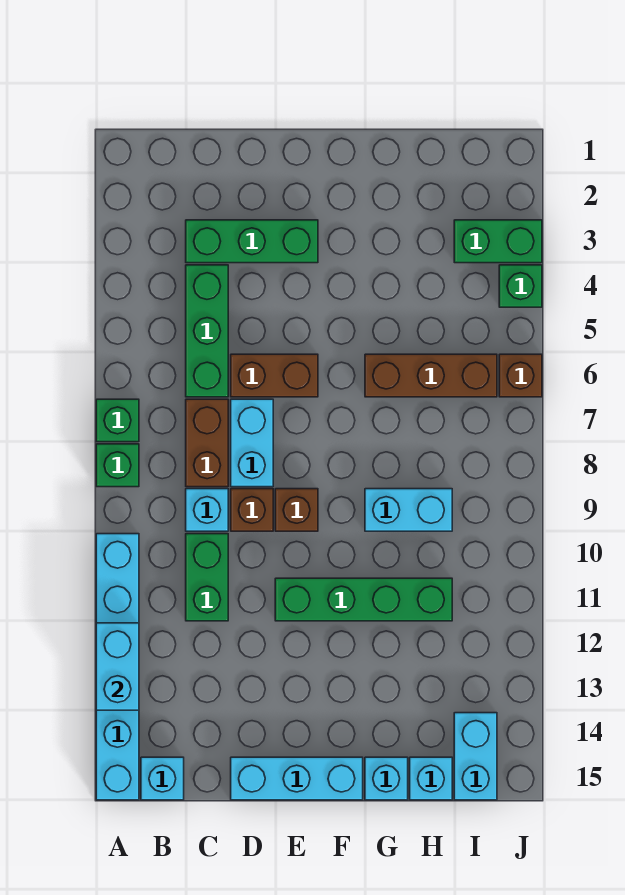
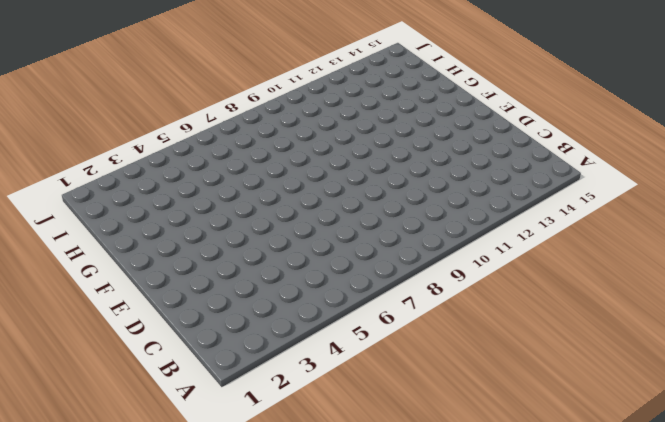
none -> green brick A7 level 1
none -> green brick A8 level 1
none -> cyan brick A10:A15 level 1

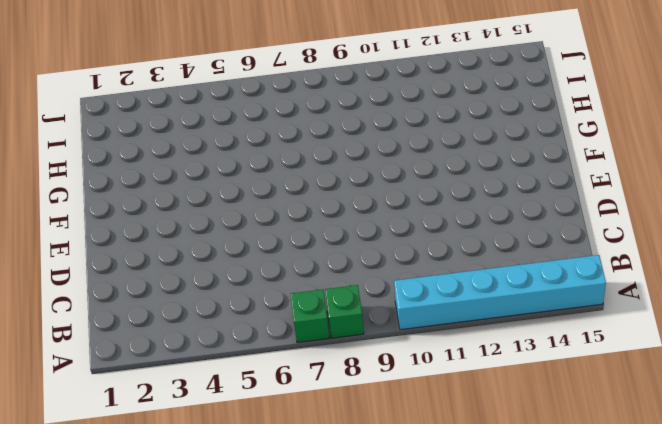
none -> cyan brick B15 level 1
none -> green brick C3:E3 level 1
none -> green brick C4:C6 level 1

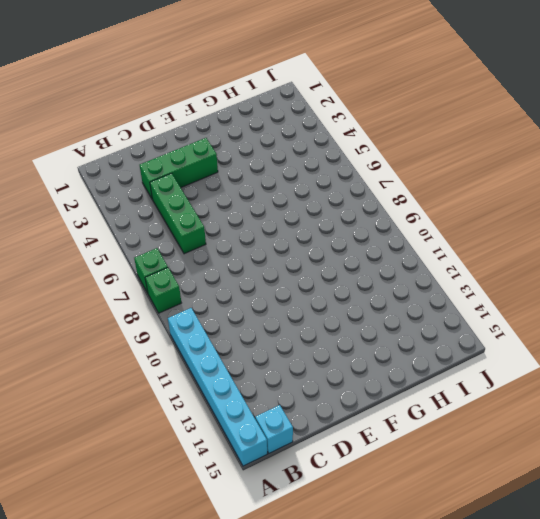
none -> brown brick C7:C8 level 1
none -> cyan brick C9 level 1
none -> green brick C10:C11 level 1

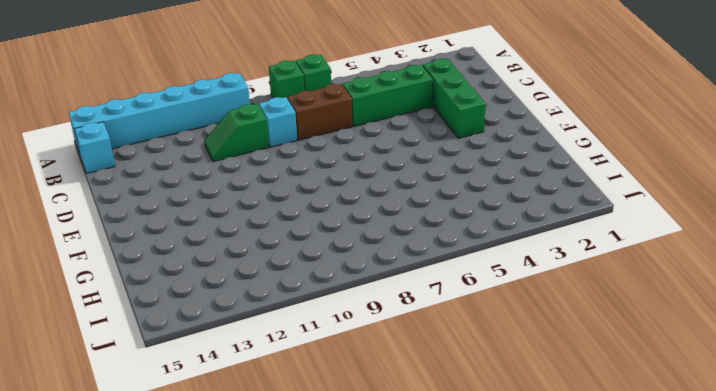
green slope C10:C11 level 1 top 10 -> green brick C10:C11 level 1
none -> brown brick D6:E6 level 1
none -> cyan brick D7:D8 level 1
none -> brown brick D9 level 1

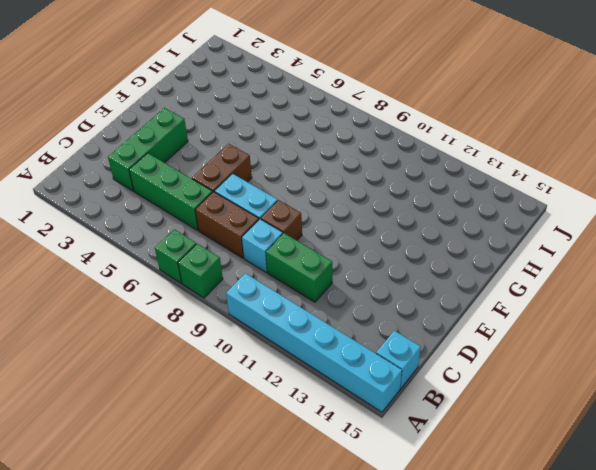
none -> cyan brick D15:F15 level 1
none -> brown brick E9 level 1
none -> green brick E11:H11 level 1

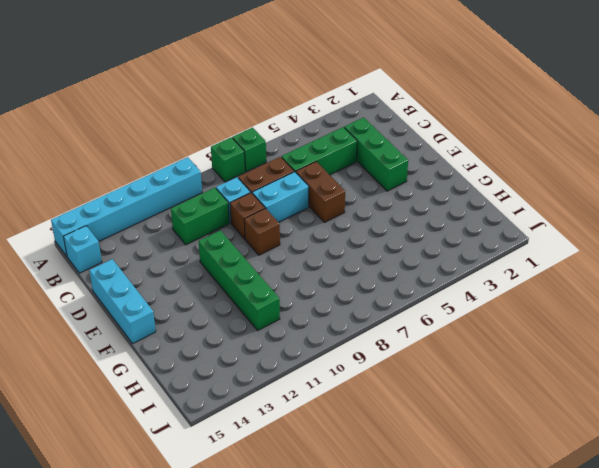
none -> brown brick G6:I6 level 1
none -> cyan brick G9:H9 level 1
none -> cyan brick G15 level 1

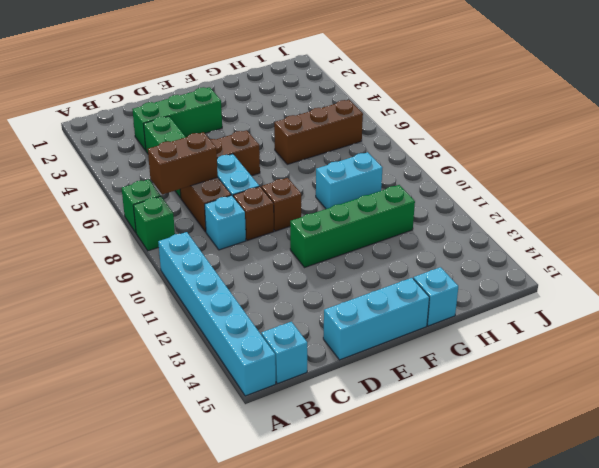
brown brick B7:C7 level 2 -> none
none -> green brick C10:C11 level 1
none -> cyan brick H15 level 1
none -> green brick I3:J3 level 1

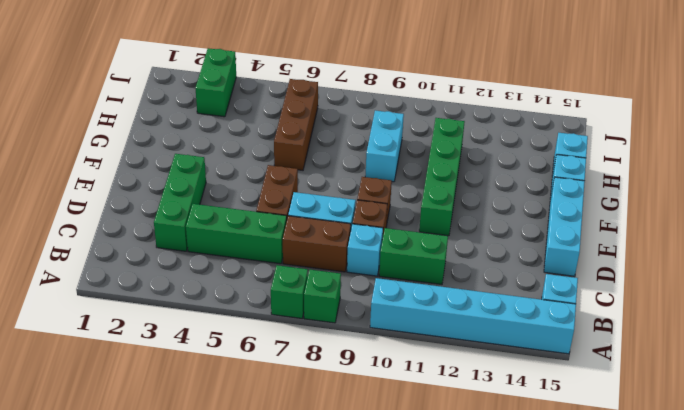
none -> cyan brick I14:I15 level 1
none -> green brick J4 level 1
none -> brown brick J6 level 1

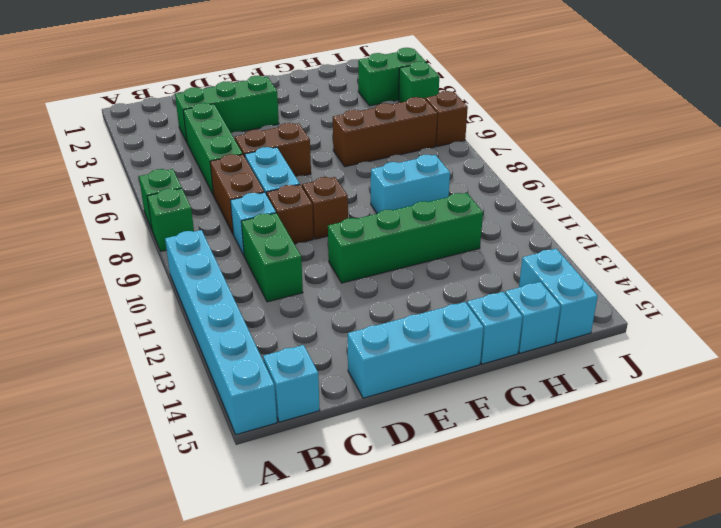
none -> cyan brick A12:A13 level 2

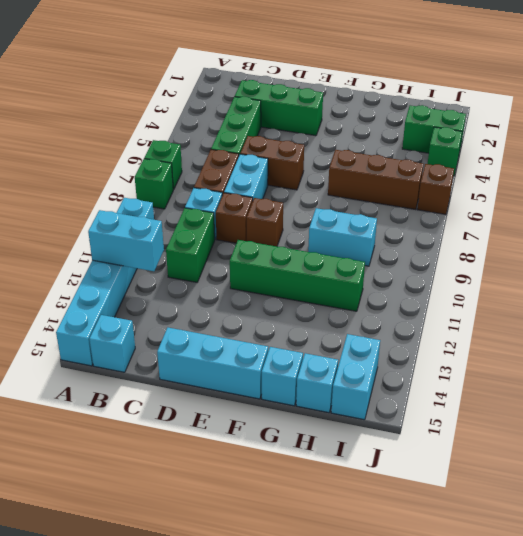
cyan brick A12:B12 level 2 -> cyan brick A12:A13 level 2

